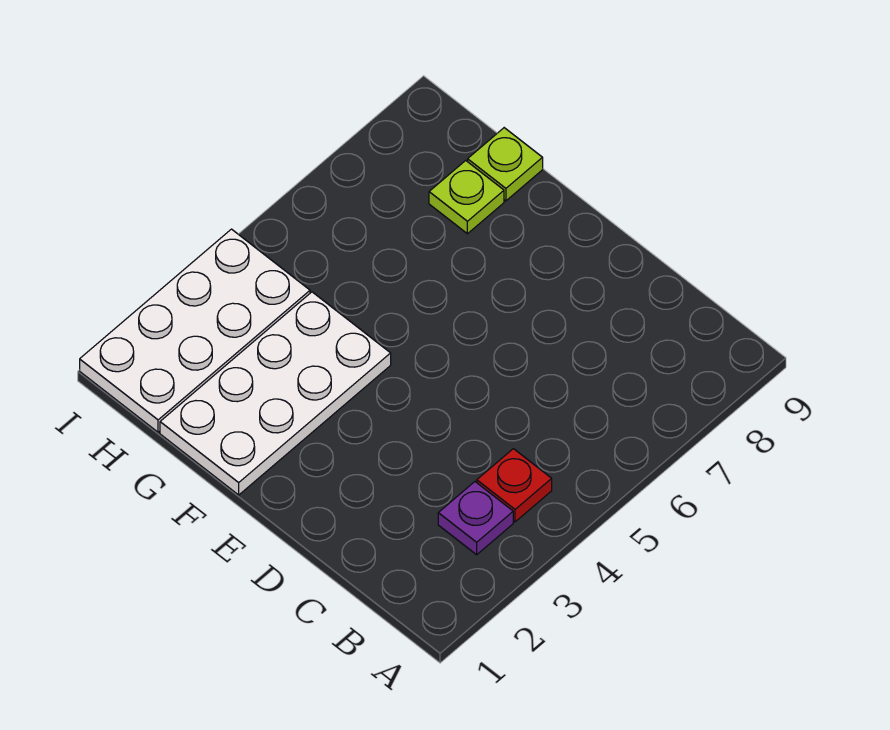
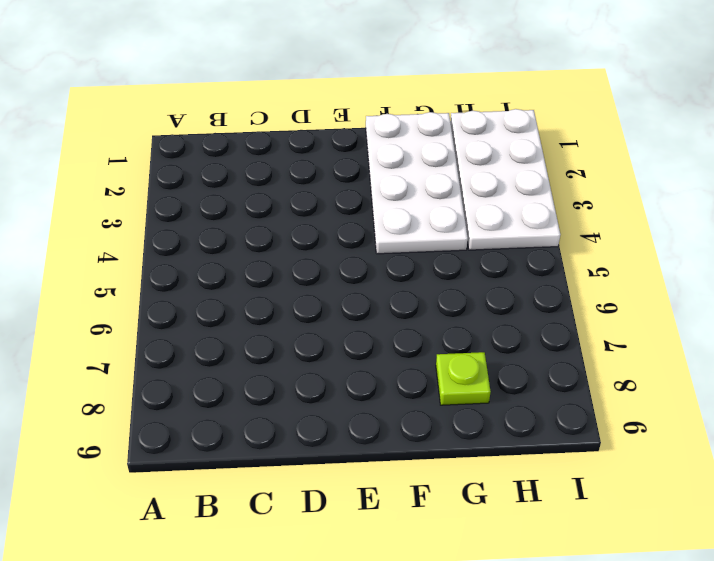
none -> purple plate B3 level 1
none -> red plate B4 level 1

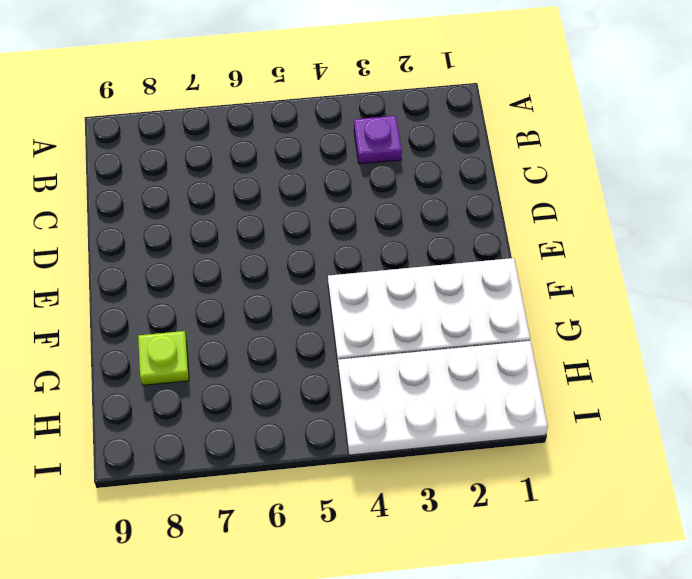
none -> red plate B4 level 1
none -> lime plate G9 level 1

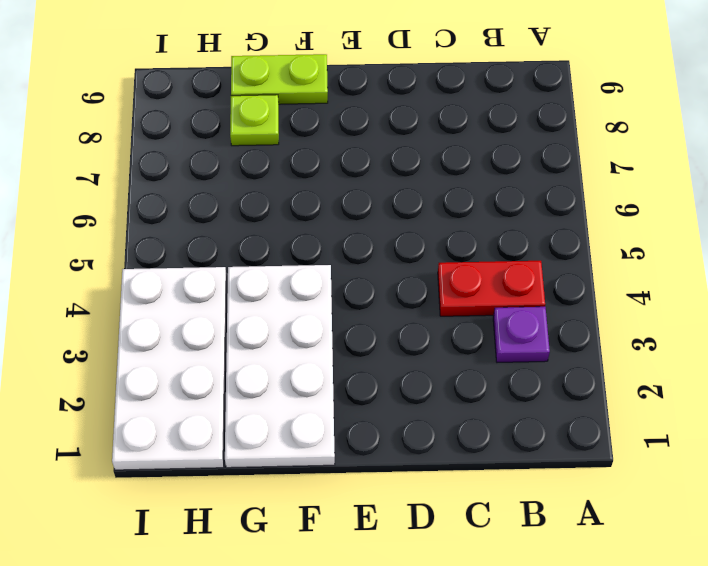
red plate B4:C4 level 1 -> red plate B4 level 1
lime plate F9:G9 level 1 -> lime plate G9 level 1

